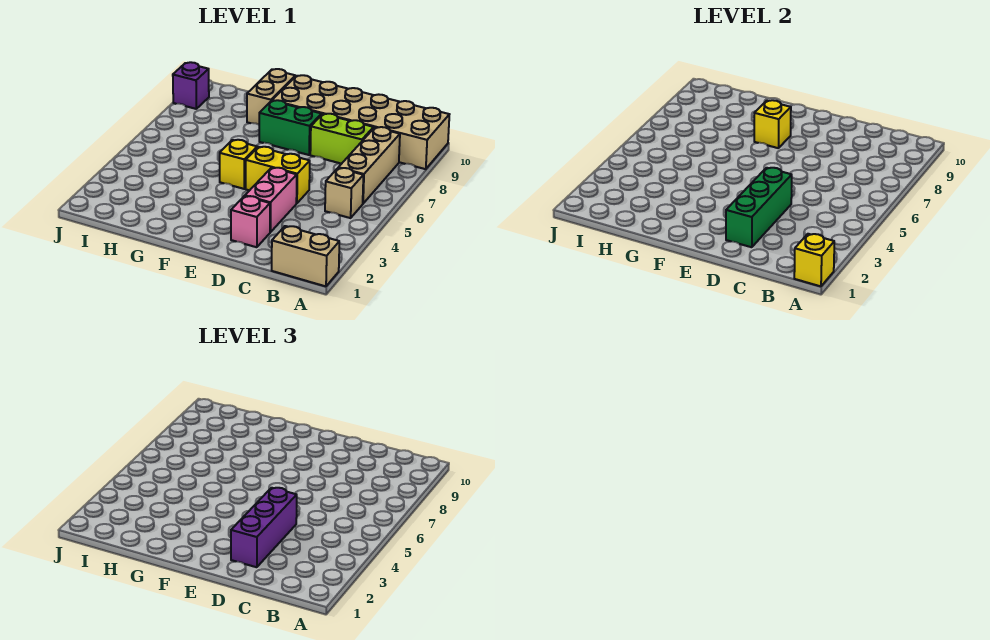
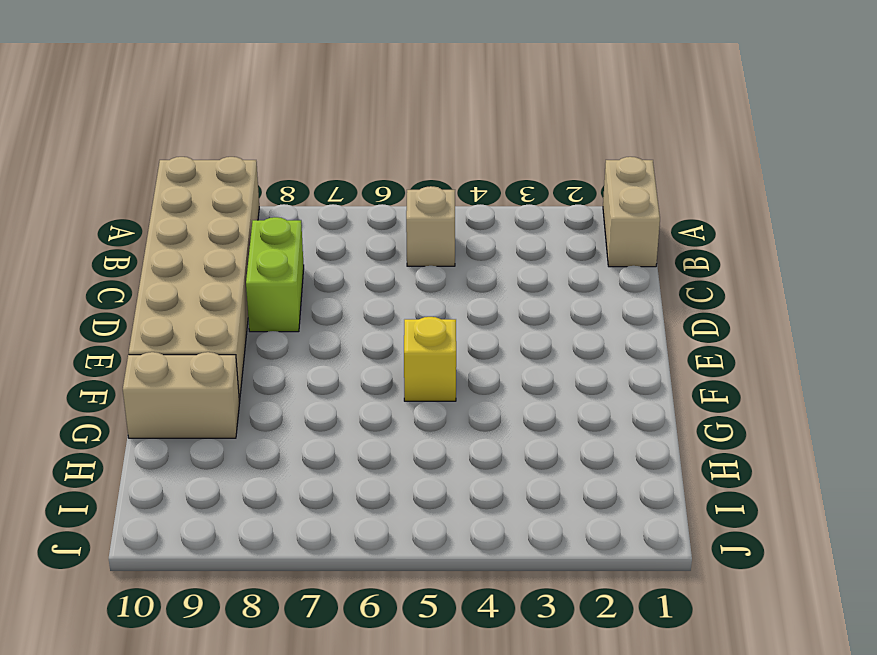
none -> tan brick B6:B8 level 1
none -> pink brick D2 level 1
none -> pink brick D3:D4 level 1

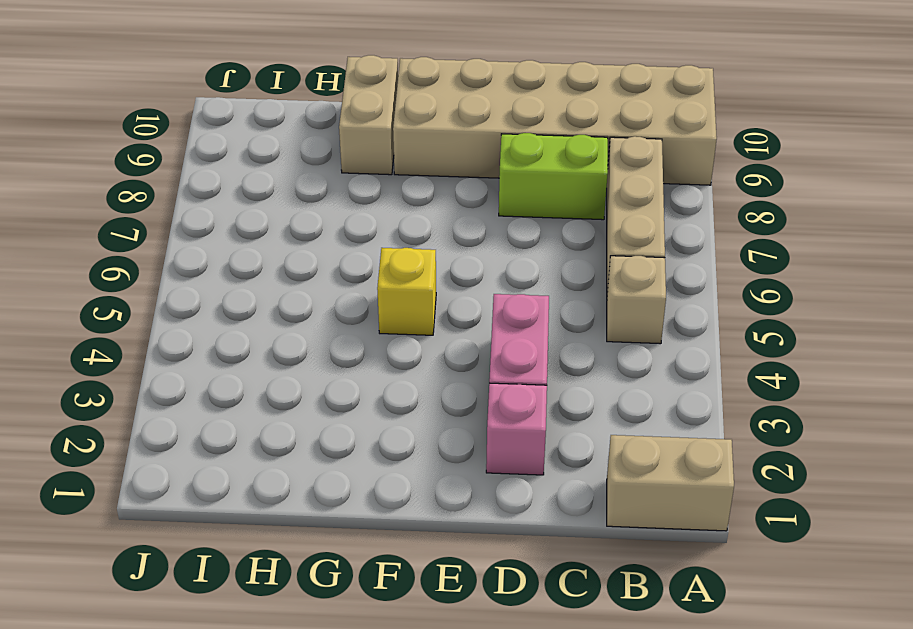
none -> yellow brick D5:E5 level 1
none -> green brick E8:F8 level 1
none -> purple brick J9 level 1

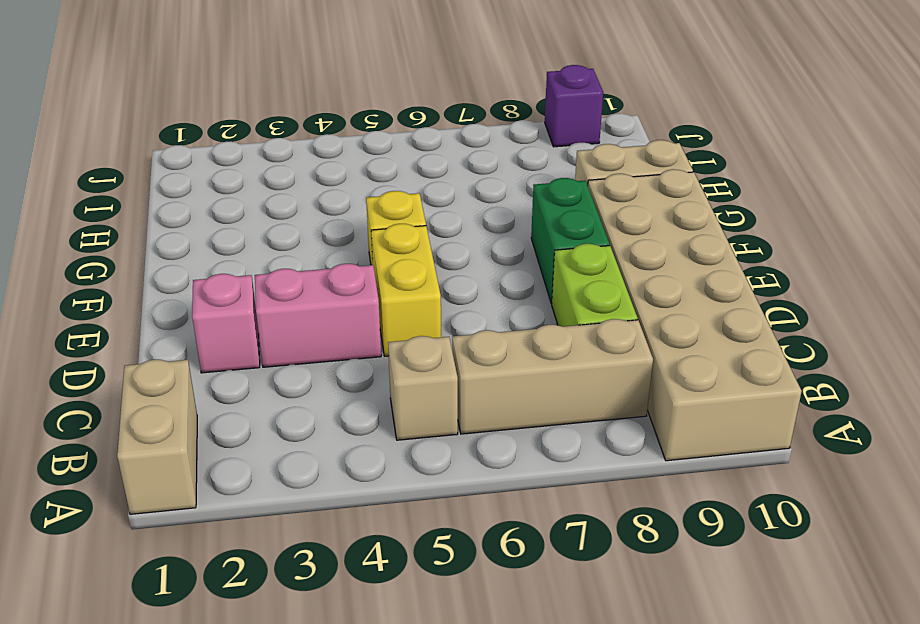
none -> yellow brick A1 level 2
none -> green brick D2:D4 level 2
none -> yellow brick F8 level 2

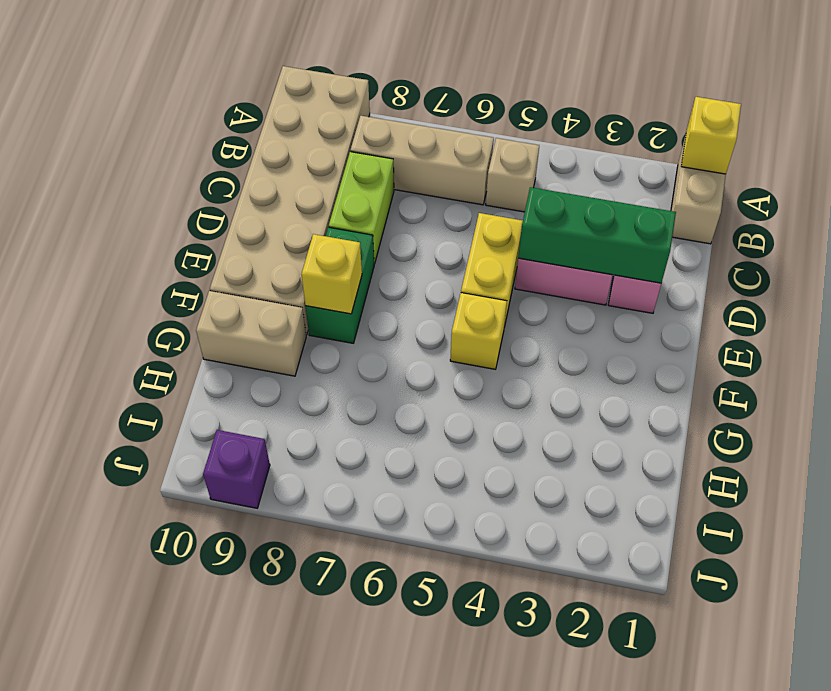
none -> purple brick D2:D4 level 3

